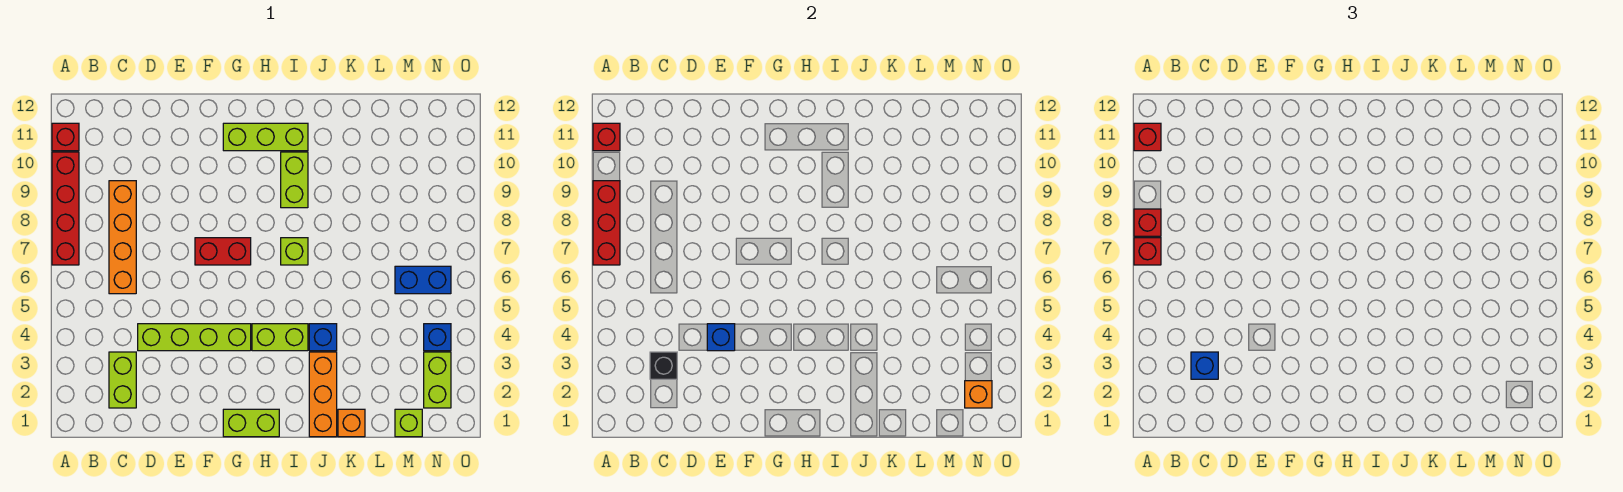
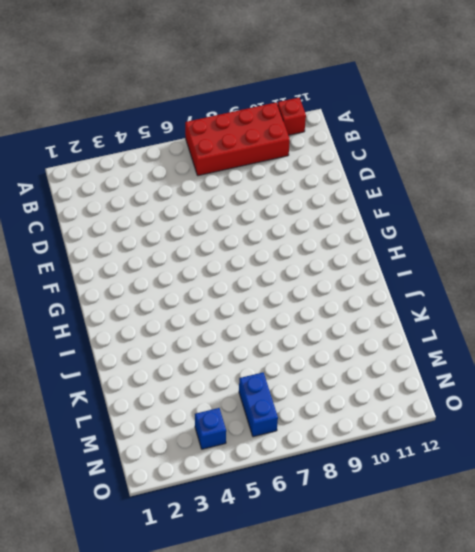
red brick A7:B10 level 1 -> red brick A7:A10 level 1
none -> lime brick C2:C3 level 1
none -> orange brick C6:C9 level 1
none -> lime brick D4:G4 level 1

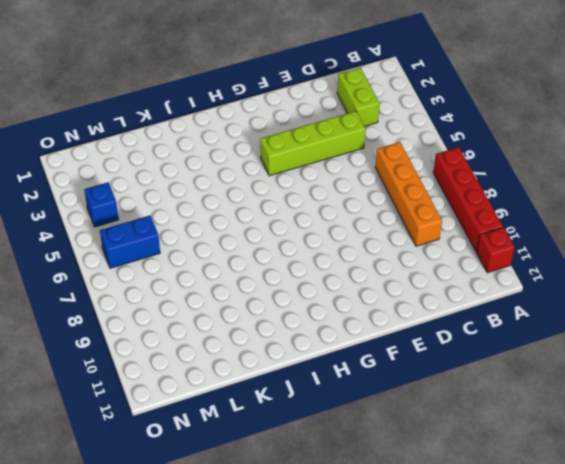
none -> red brick F7:G7 level 1
none -> lime brick G1:H1 level 1
none -> lime brick G11:I11 level 1

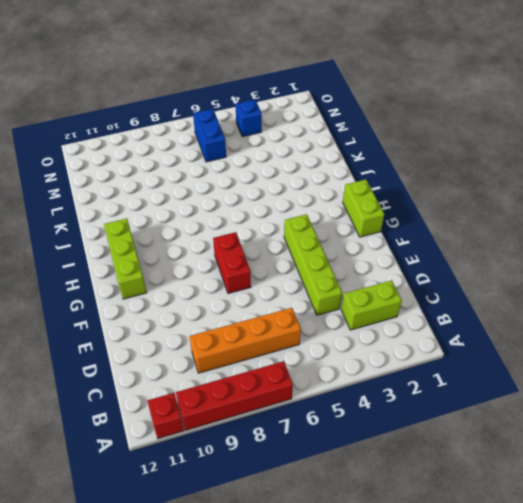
none -> lime brick H4:I4 level 1
none -> lime brick I7 level 1
none -> lime brick I9:I10 level 1

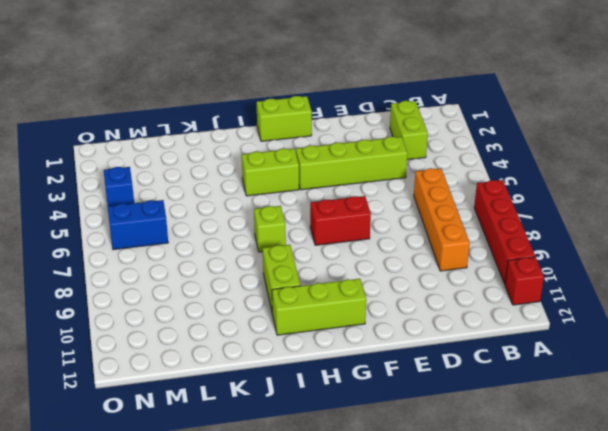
none -> orange brick J1:J3 level 1
none -> blue brick J4 level 1
none -> orange brick K1 level 1

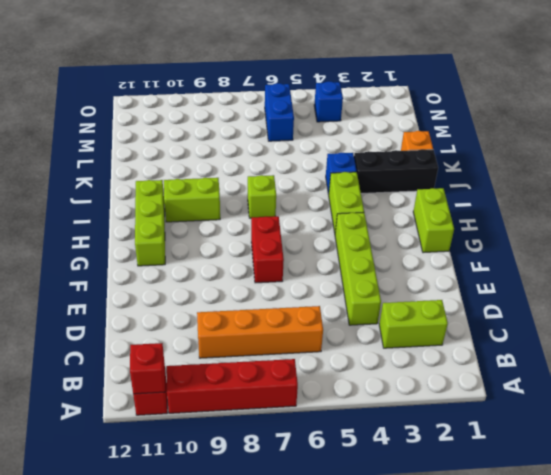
black brick J1:J3 level 1 -> orange brick J1:J3 level 1
none -> lime brick M1 level 1
none -> lime brick N2:N3 level 1
none -> red brick A7:A9 level 2

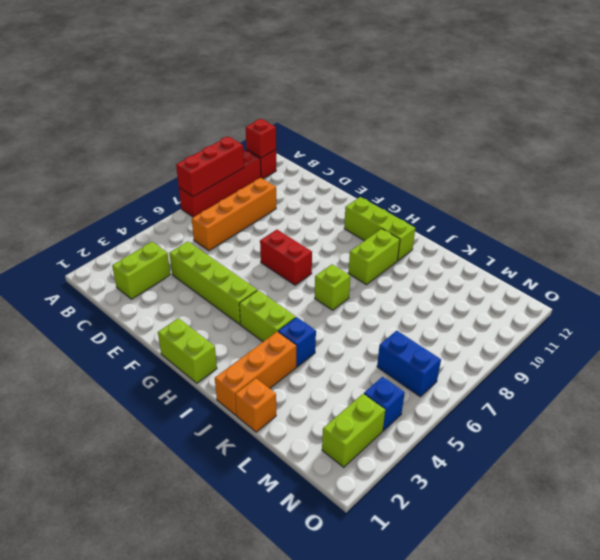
none -> lime brick M1 level 1
none -> black brick C3 level 2
none -> blue brick E4 level 2

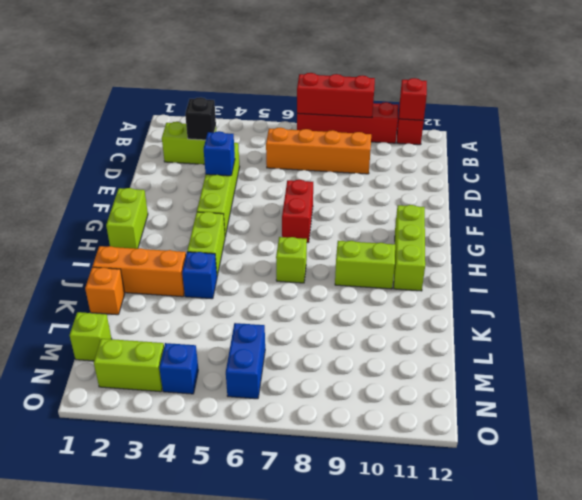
none -> orange brick N2 level 2
none -> red brick A7 level 3
none -> red brick A8 level 3

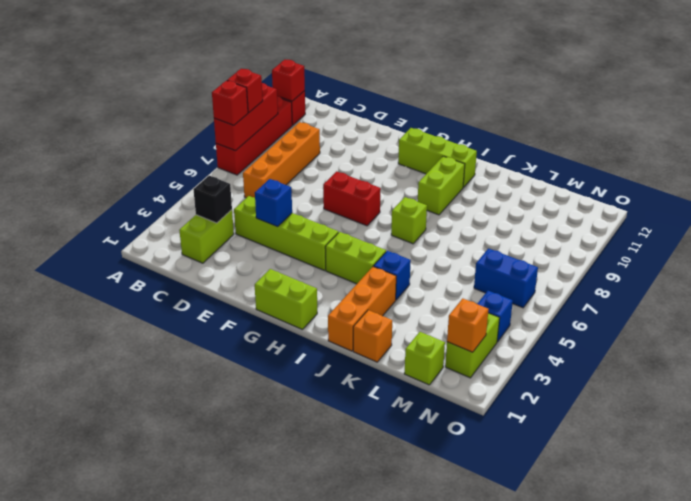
none -> red brick A11 level 3
none -> blue brick C3 level 3

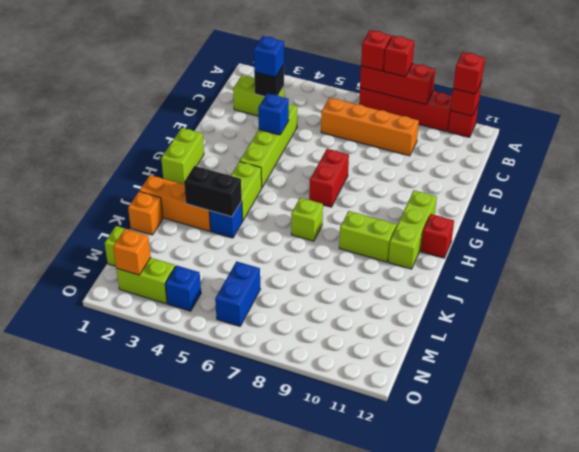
red brick H12 level 1 -> none
black brick J3:J4 level 2 -> none

